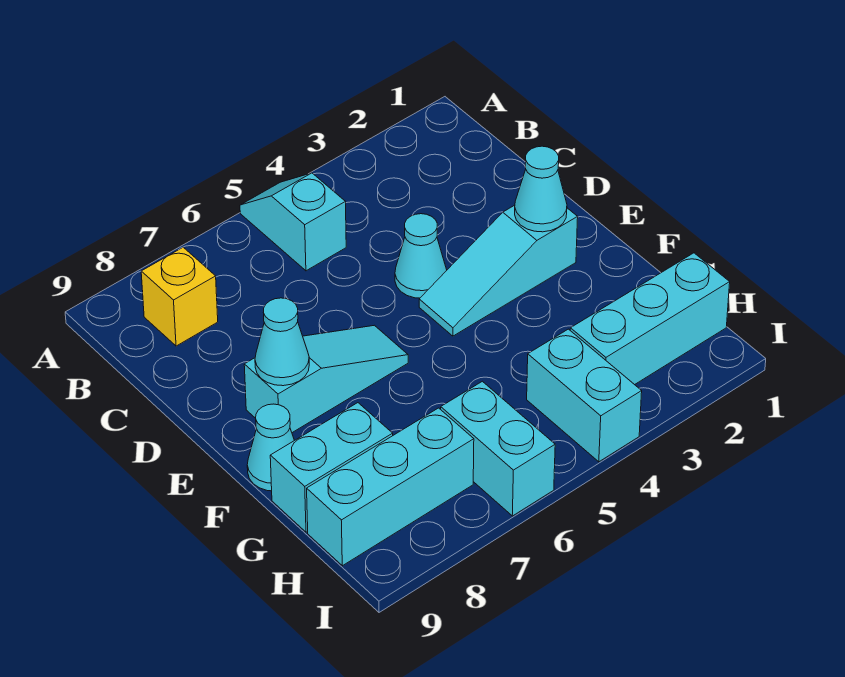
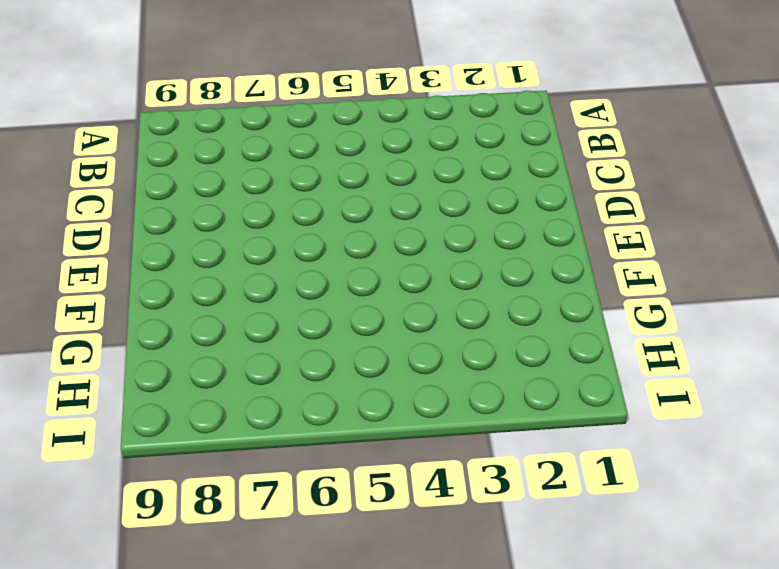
none -> cyan slope A5:B5 level 1 top B
none -> yellow brick B8 level 1
none -> cyan cone D4 level 1

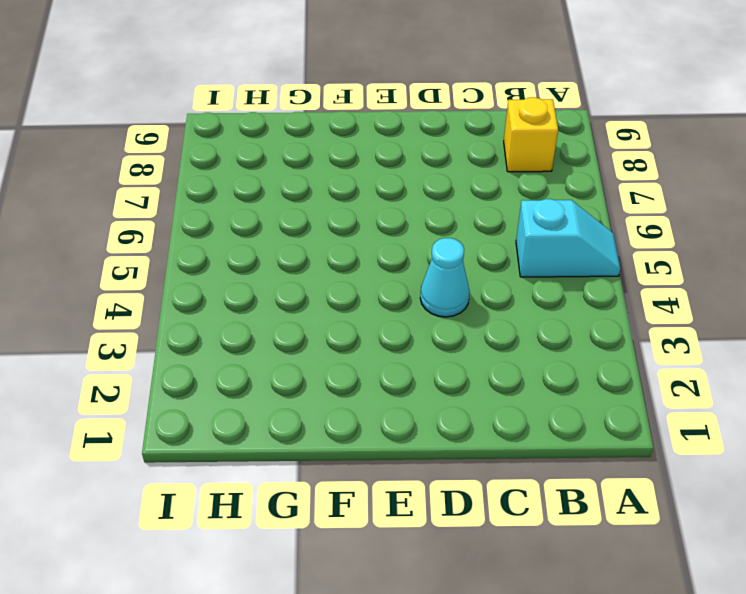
none -> cyan slope E2:E4 level 1 top 2
none -> cyan slope E6:E8 level 1 top 8
none -> cyan cone F9 level 1

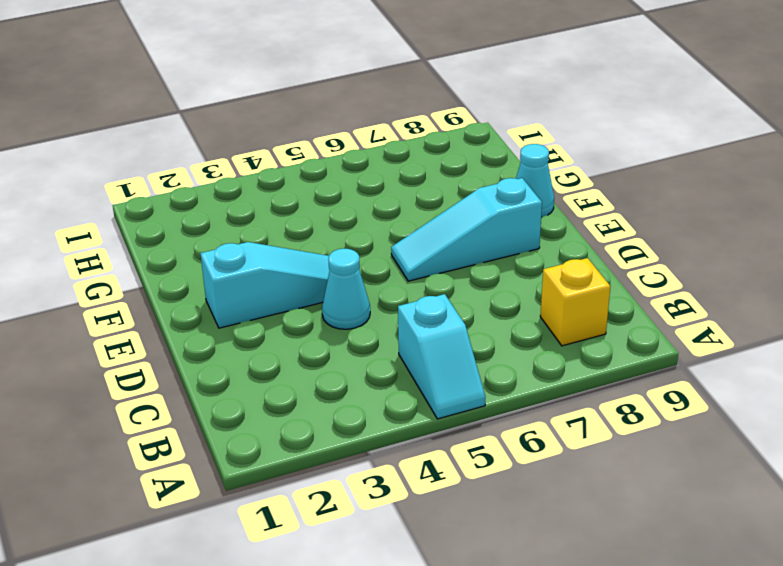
none -> cyan brick G8:G9 level 1
none -> cyan brick H1:H3 level 1
none -> cyan brick H4:I4 level 1

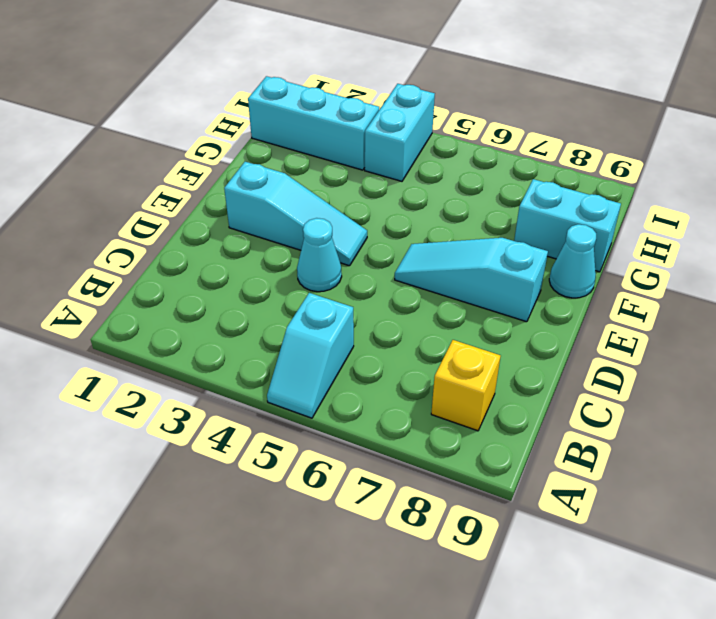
none -> cyan brick H6:I6 level 1
none -> cyan brick H7:H9 level 1
none -> cyan cone E2 level 2

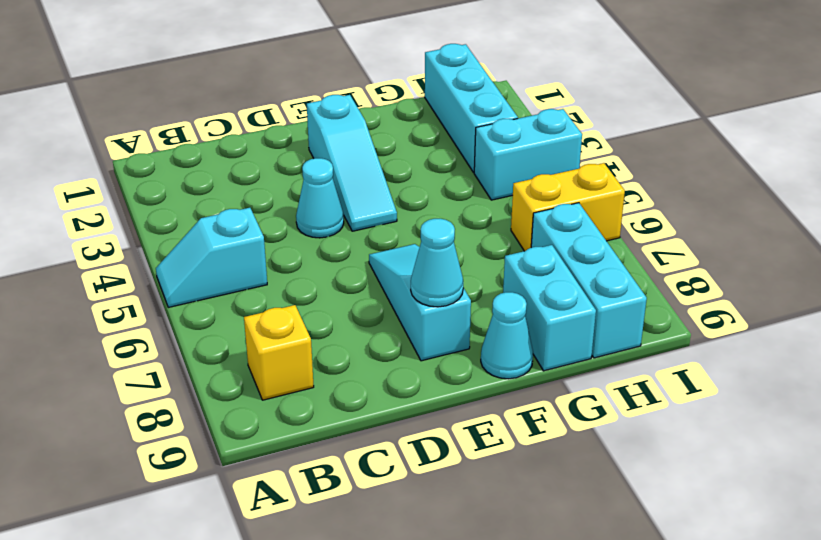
yellow brick H6:I6 level 1 -> cyan brick H6:I6 level 1
none -> cyan cone E2 level 2

